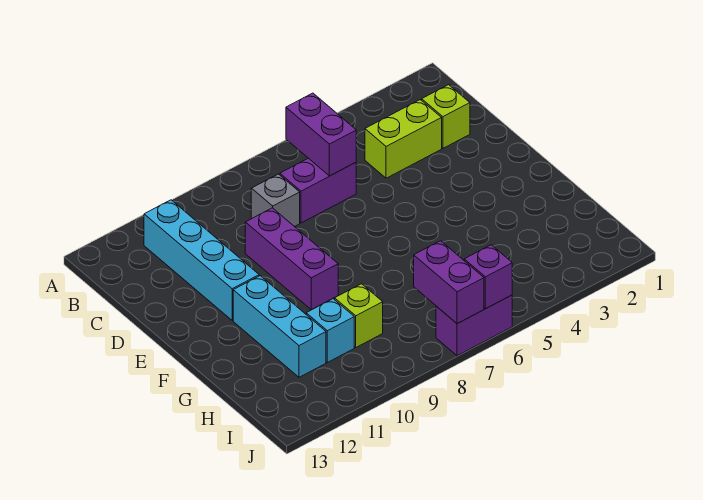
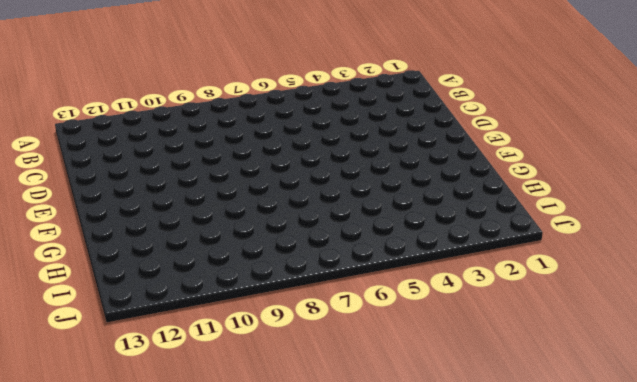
none -> cyan brick B11:E11 level 1
none -> lime brick C2 level 1
none -> lime brick C3:C4 level 1

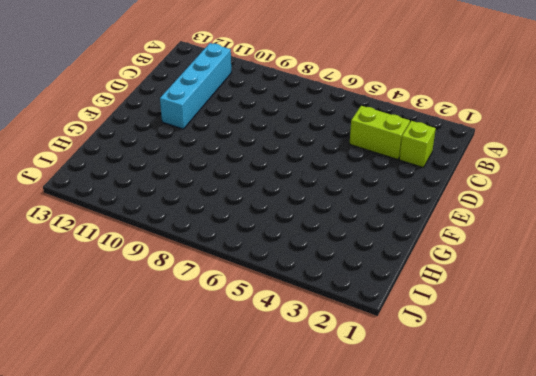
none -> purple brick C6:C7 level 1
none -> grey brick C8 level 1
none -> purple brick D9:F9 level 1

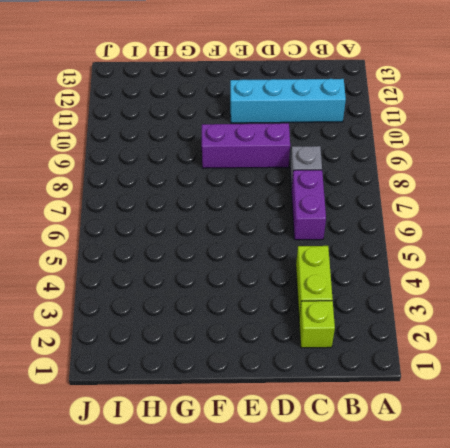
none -> cyan brick F11:H11 level 1
none -> lime brick H9 level 1
none -> cyan brick H10 level 1

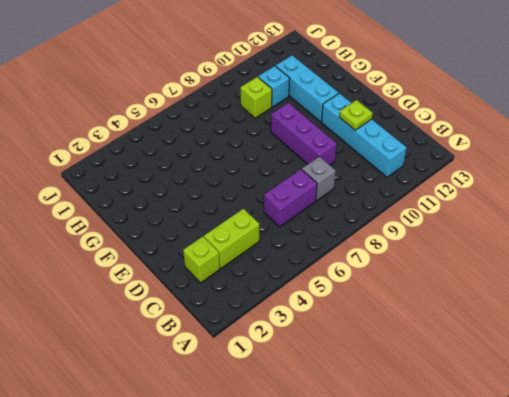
lime plate D11 level 2 -> none
none -> purple brick J6:J7 level 1
none -> purple brick B6:C6 level 2
none -> purple brick I7:J7 level 2

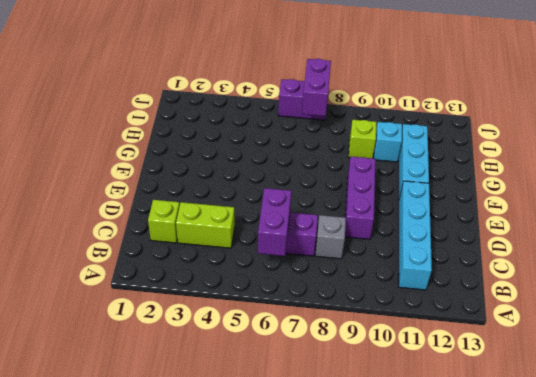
none -> purple brick J6 level 2

